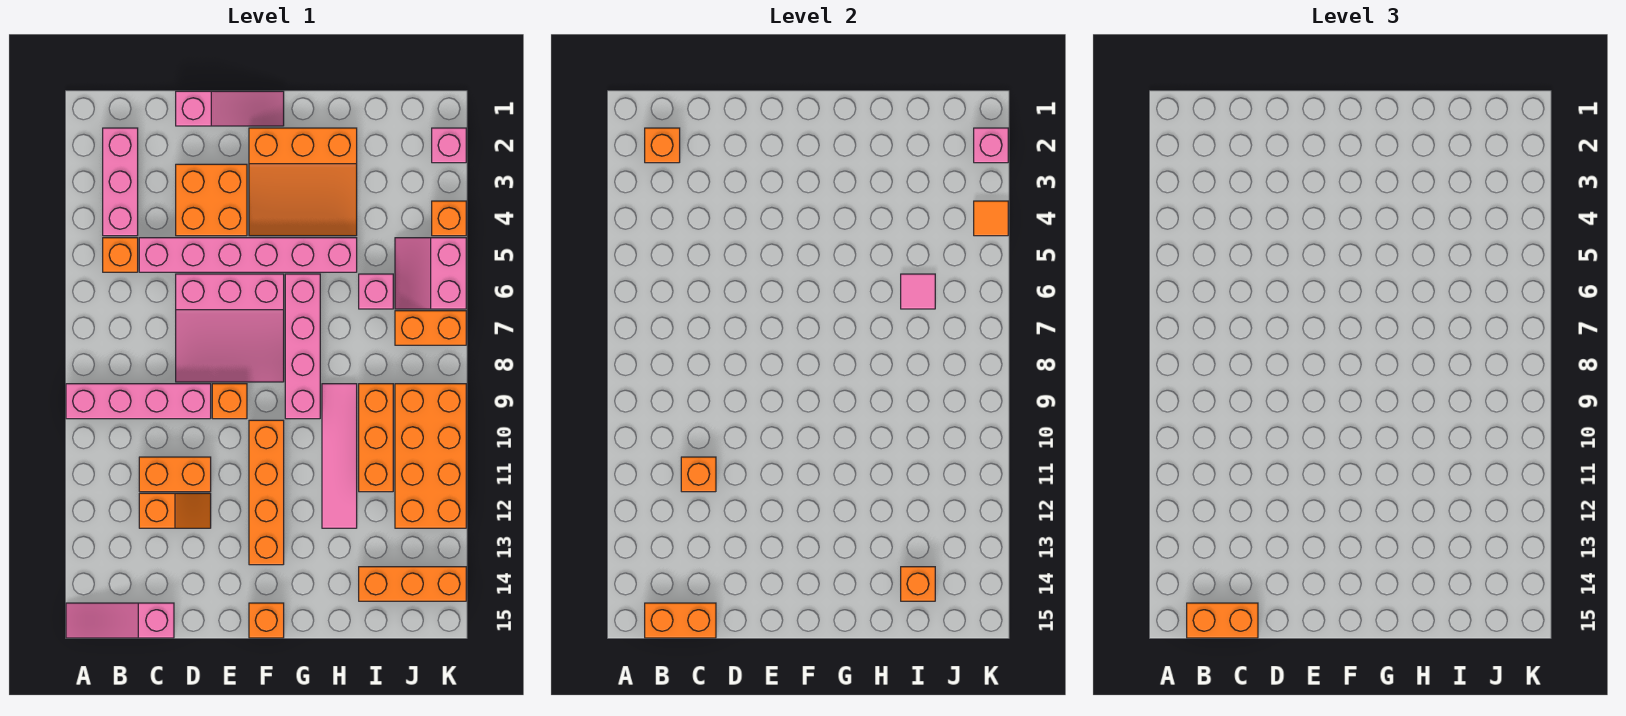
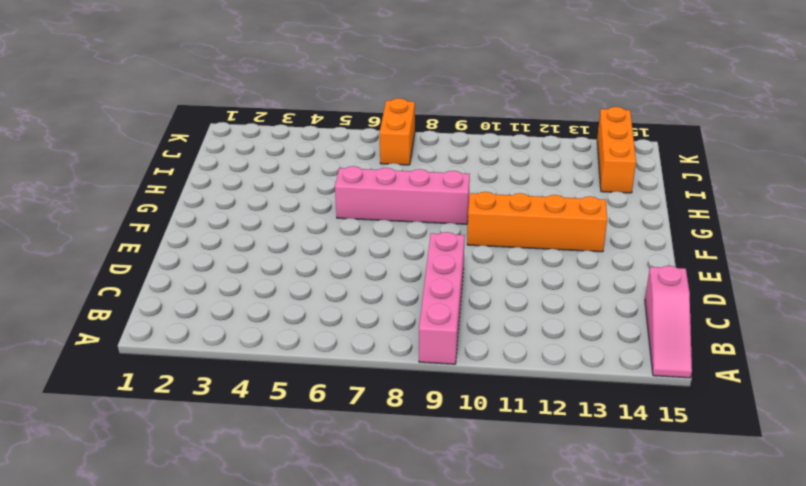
none -> pink brick B2:B4 level 1
none -> orange brick B5 level 1
none -> pink brick C5:H5 level 1
none -> orange brick C11:D11 level 1

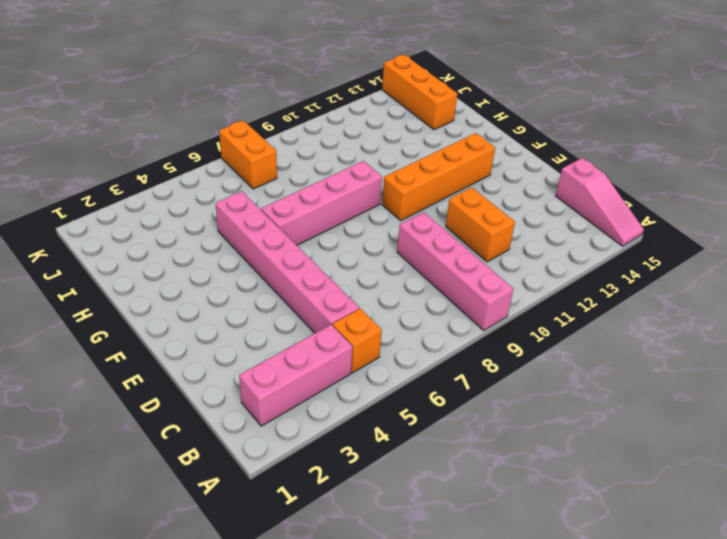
none -> orange slope C12:D12 level 1 top C
none -> pink slope D1:F1 level 1 top D
none -> orange brick D3:E4 level 1
none -> pink slope D6:F8 level 1 top 6

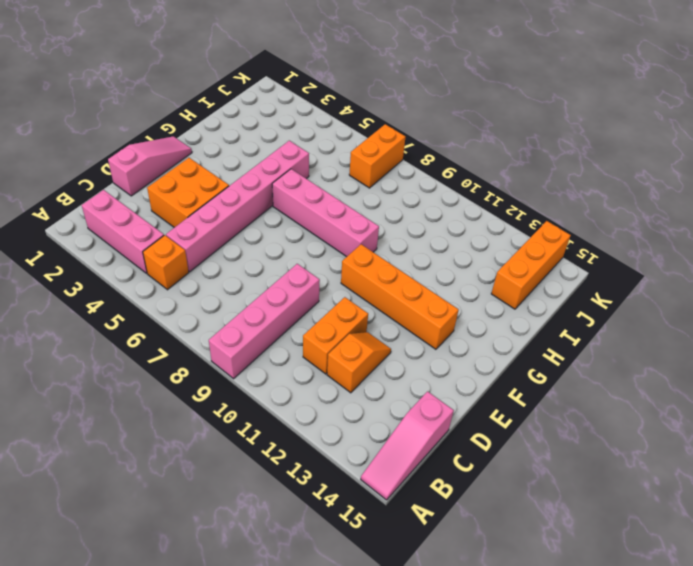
none -> pink slope D6:F8 level 1 top 6
none -> orange brick E9 level 1
none -> orange slope F2:H4 level 1 top 2
none -> orange brick F15 level 1

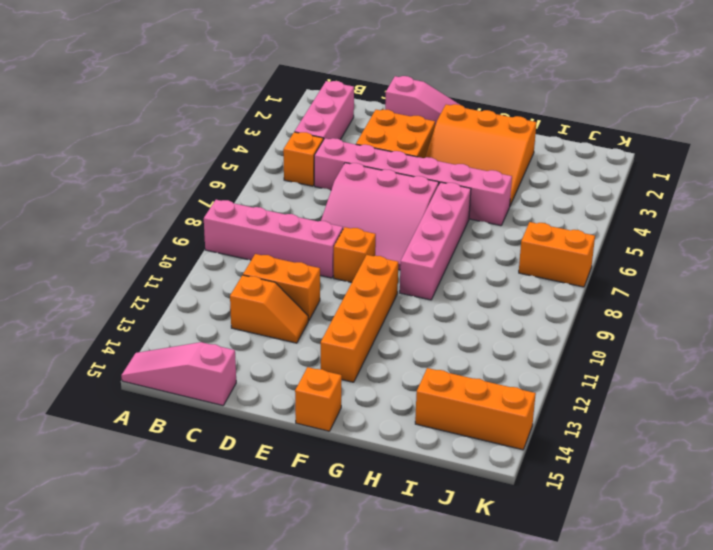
none -> pink tile H9:H12 level 1
none -> pink brick I6 level 1
none -> orange brick I9:I11 level 1
none -> pink slope J5:K6 level 1 top K

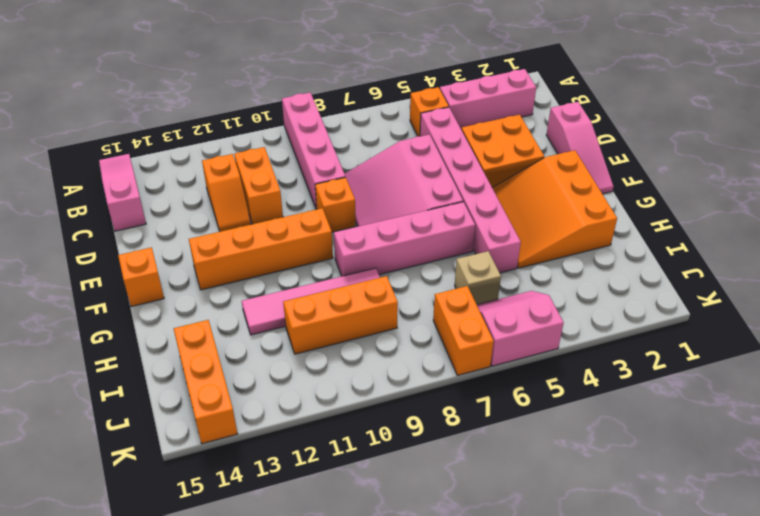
tan brick I6 level 1 -> pink brick I6 level 1
none -> orange brick J9:K12 level 1
none -> pink brick K2 level 1
none -> orange brick K4 level 1
none -> orange brick B2 level 2

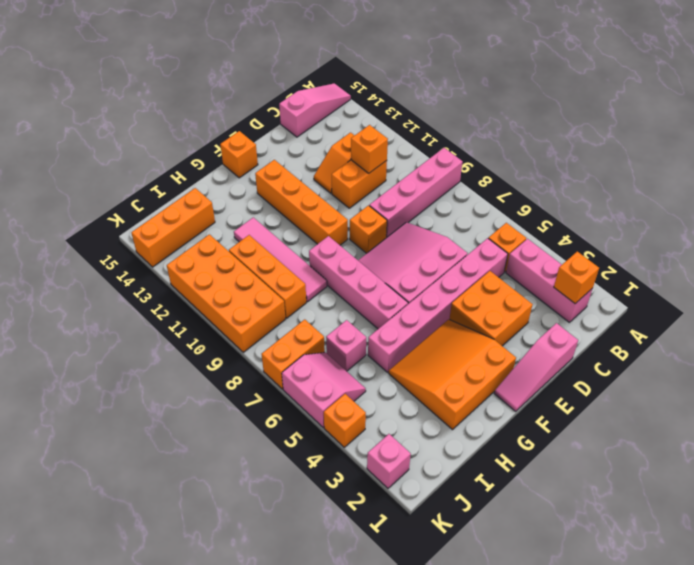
none -> orange brick B15:C15 level 2
none -> pink tile I6 level 2
none -> orange brick I14 level 2
none -> pink brick K2 level 2

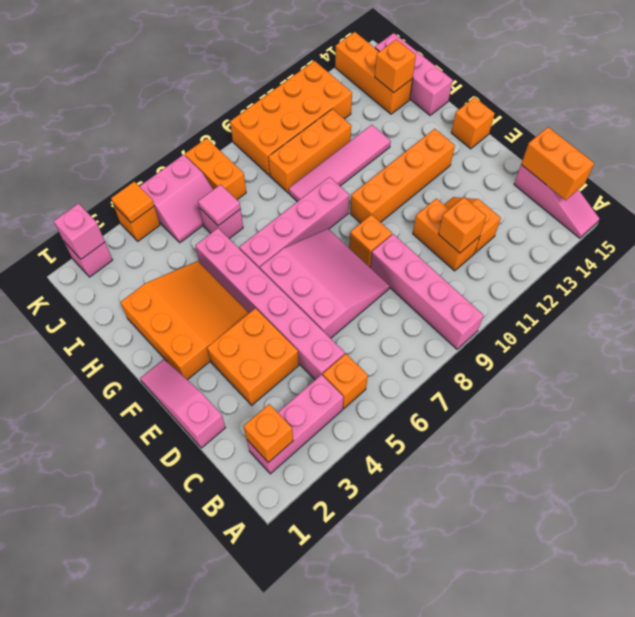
pink brick H15:J15 level 1 -> none
none -> orange brick B15:C15 level 3

